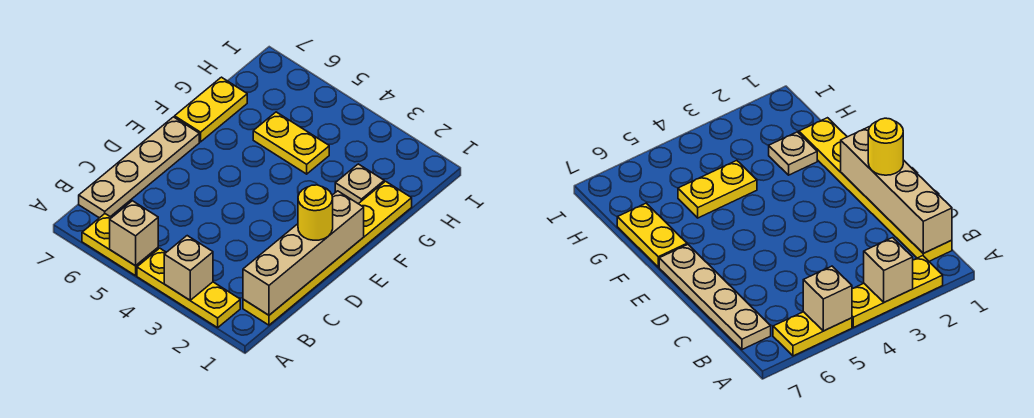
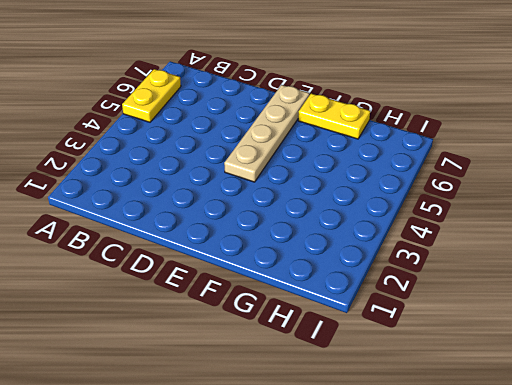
tan plate E4:E7 level 1 -> tan plate B7:E7 level 1
none -> yellow plate A2:A4 level 1
none -> yellow plate B1:G1 level 1

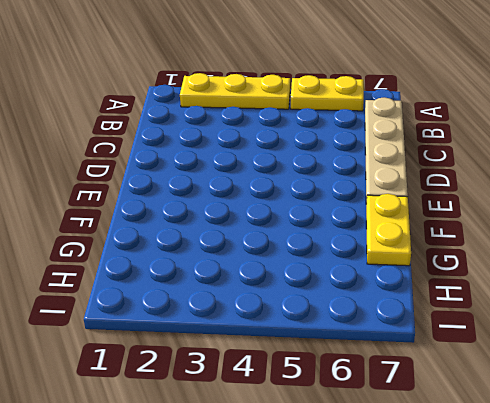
none -> yellow plate B1:G1 level 1
none -> tan plate G2 level 1

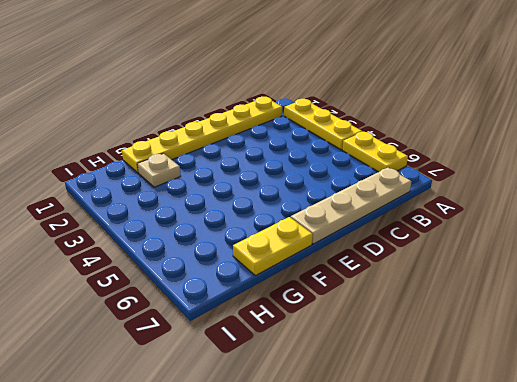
none -> yellow plate G4:G5 level 1
none -> tan brick A3 level 2

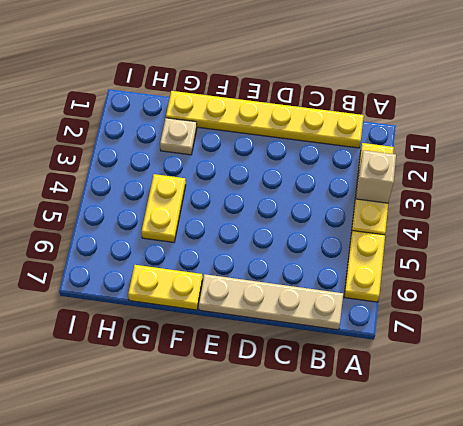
none -> tan brick A5 level 2
none -> tan brick B1:E1 level 2

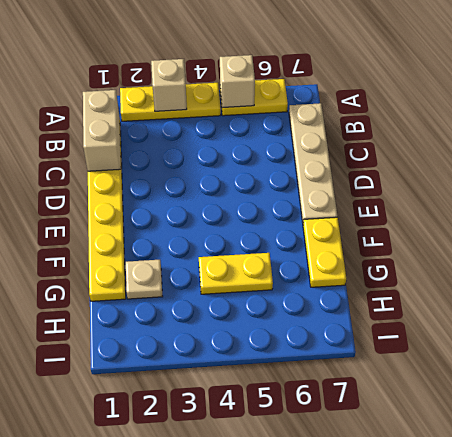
tan brick B1:C1 level 2 -> tan brick B1:E1 level 2
none -> yellow round brick D1 level 3

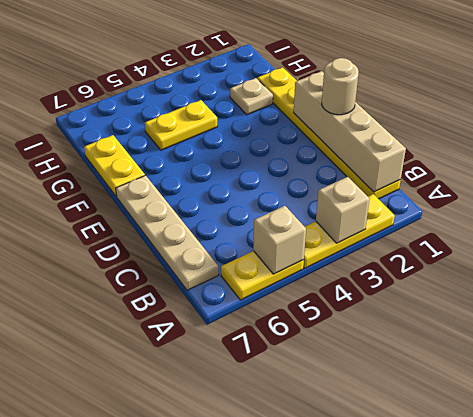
tan round brick D1 level 3 -> yellow round brick D1 level 3

